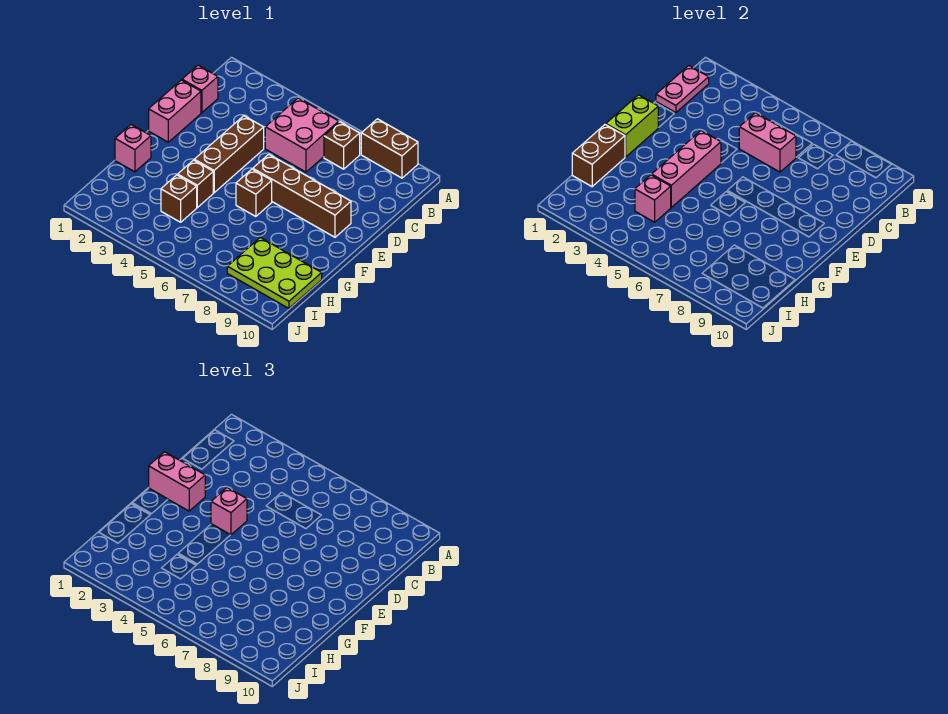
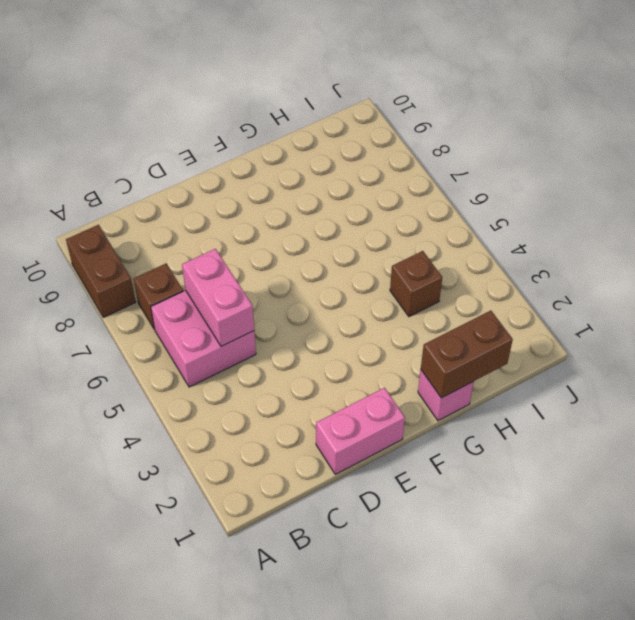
none -> pink brick C1 level 1
none -> brown brick D4:F4 level 1
none -> brown brick E6:E9 level 1

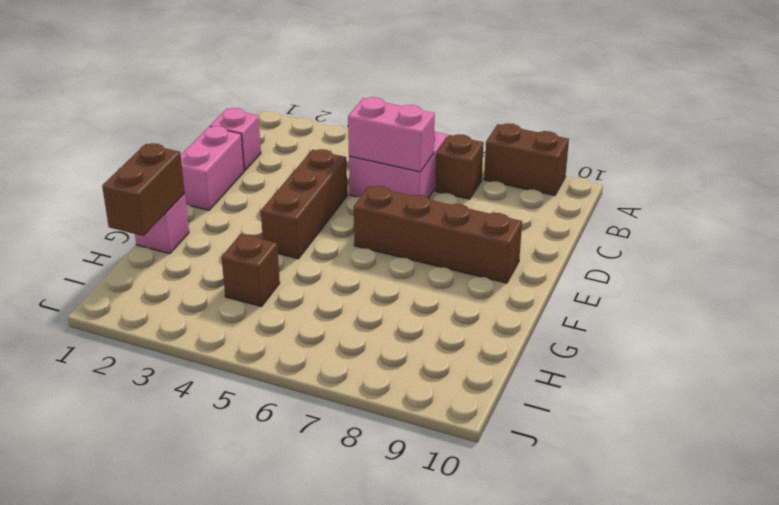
none -> brown brick F6 level 1
none -> brown brick G4 level 1
none -> lime plate H8:I10 level 1

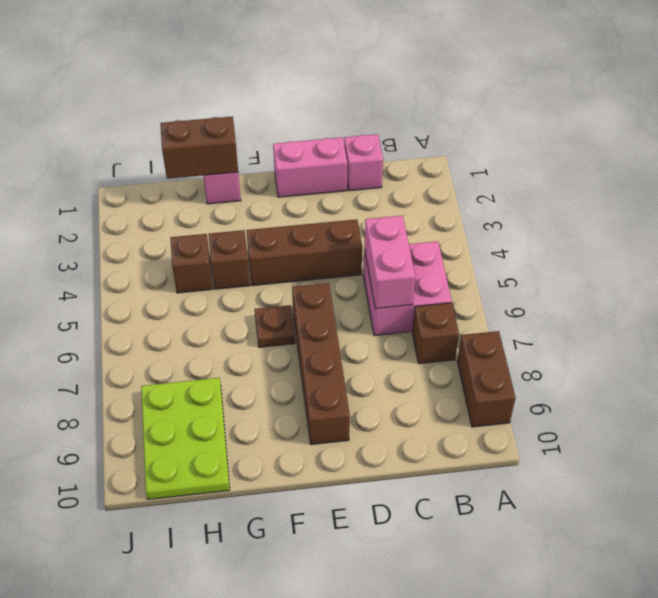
brown plate F6 level 1 -> brown brick F6 level 1
none -> pink plate B1:C1 level 2
none -> lime brick E1:F1 level 2
none -> pink brick E4:G4 level 2

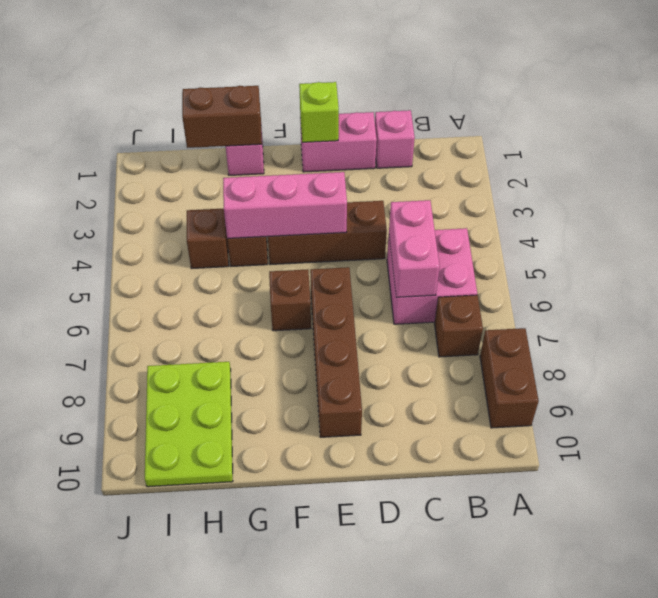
lime brick E1 level 2 -> lime brick E1:F1 level 2
none -> pink plate B1:C1 level 2
none -> pink brick H4 level 2
none -> pink brick E1:E2 level 3

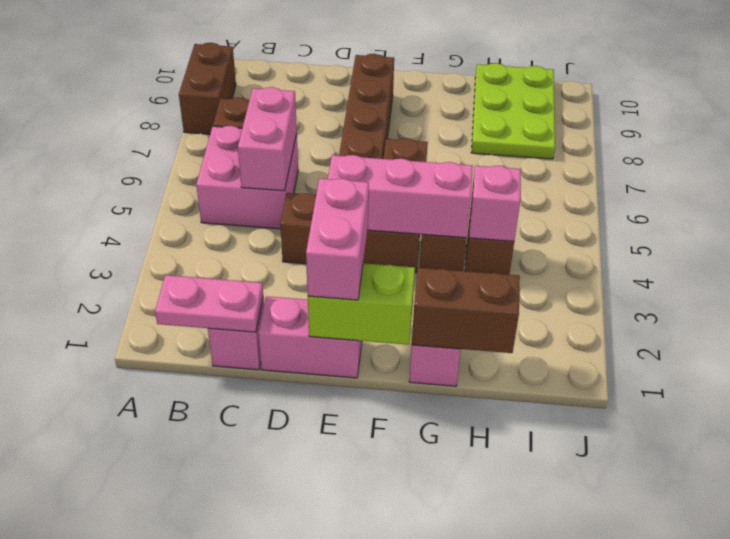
none -> pink brick E4 level 3

